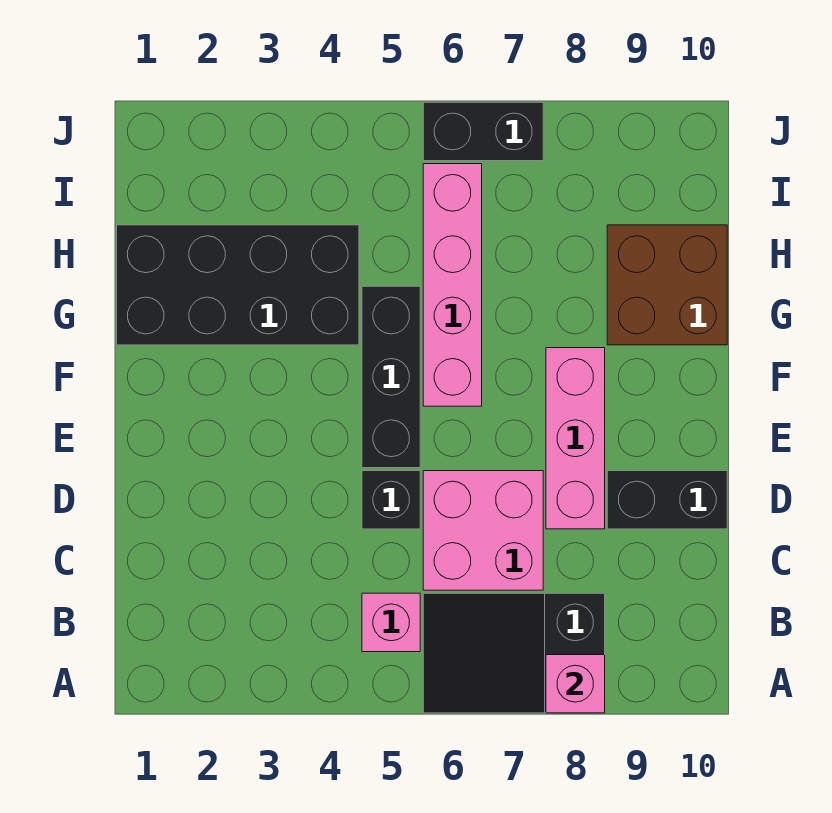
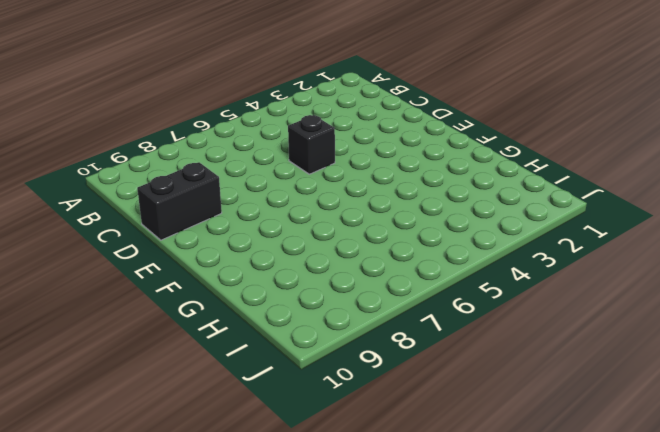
none -> black slope A6:B8 level 1 top 8
none -> pink brick B5 level 1
none -> pink brick C6:D7 level 1

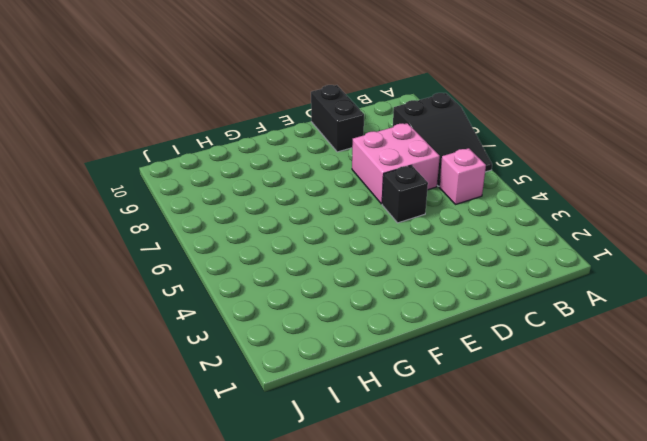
none -> pink brick D8:F8 level 1
none -> black brick E5:G5 level 1
none -> pink brick F6:I6 level 1

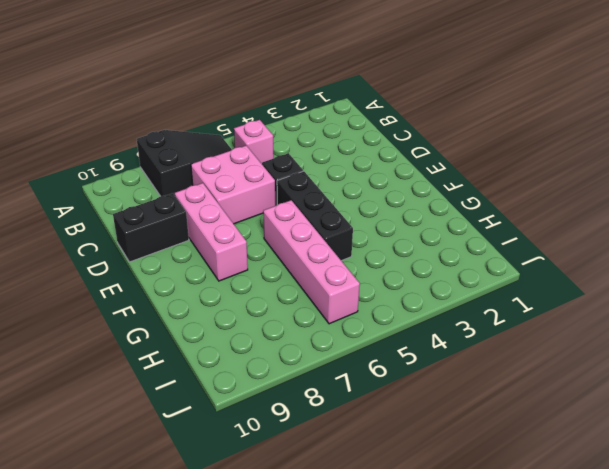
none -> black brick G1:H4 level 1
none -> brown brick G9:H10 level 1
none -> black brick J6:J7 level 1

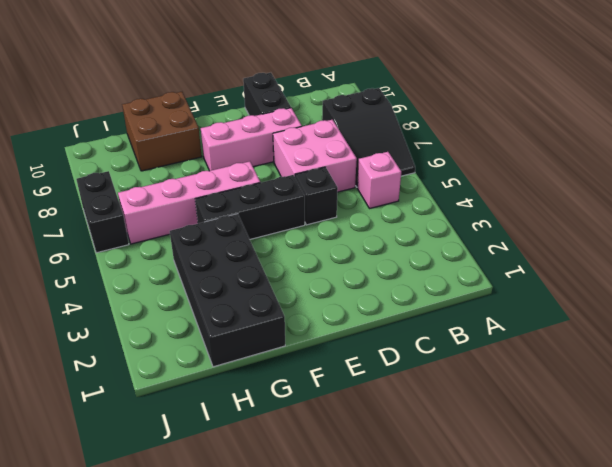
none -> pink brick A8 level 2

